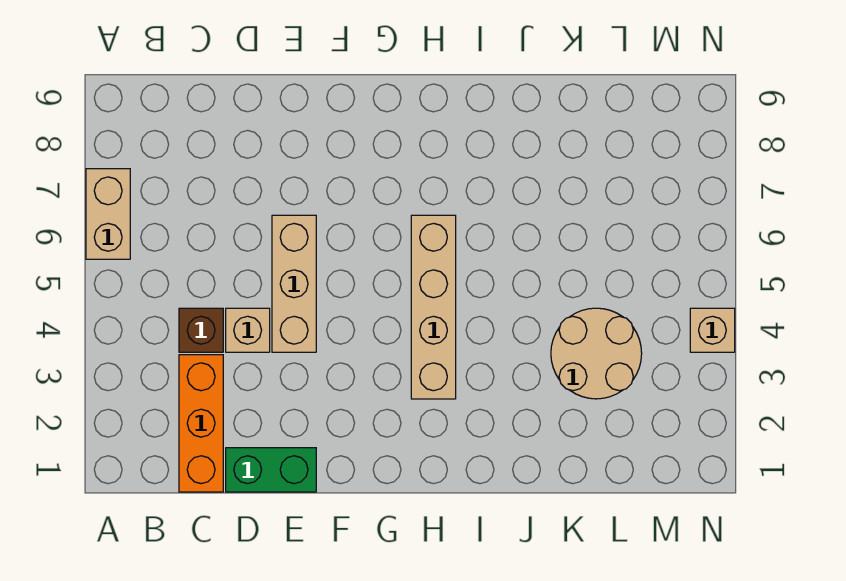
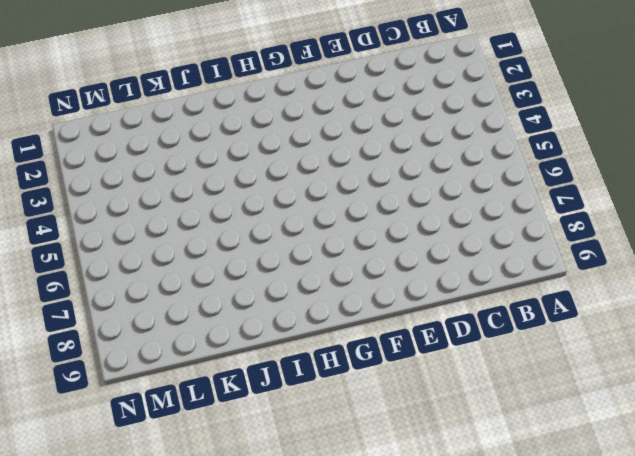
none -> tan brick A6:A7 level 1
none -> orange brick C1:C3 level 1

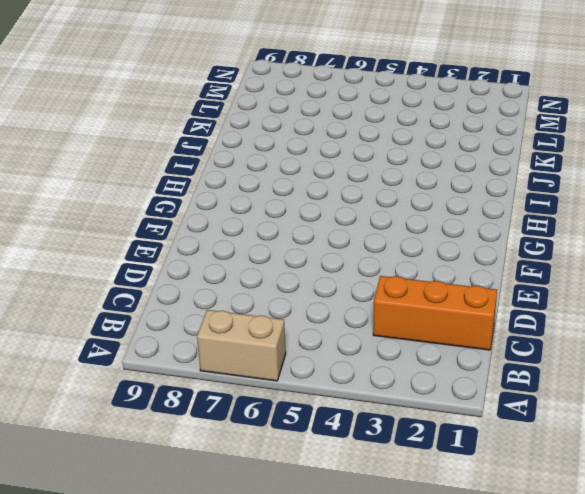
none -> brown brick C4 level 1
none -> green brick D1:E1 level 1

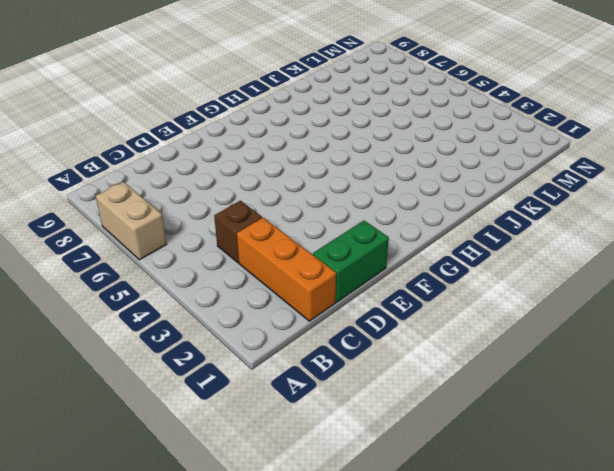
none -> tan brick D4 level 1
none -> tan brick E4:E6 level 1

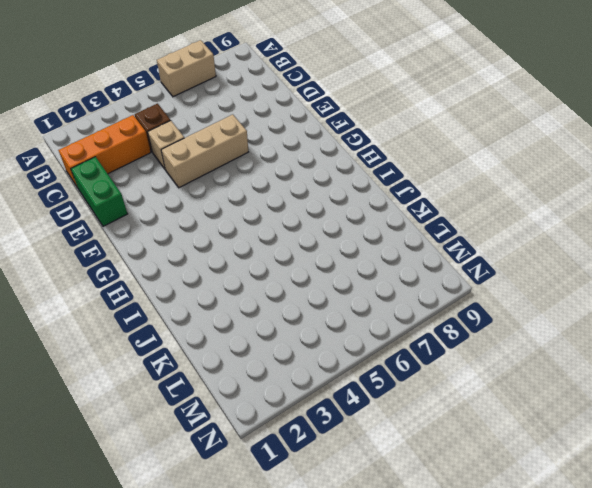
none -> tan brick H3:H6 level 1
none -> tan round brick K3:L4 level 1

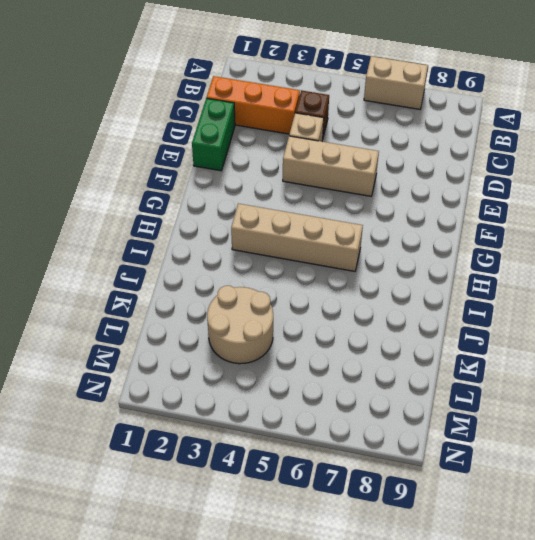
none -> tan brick N4 level 1

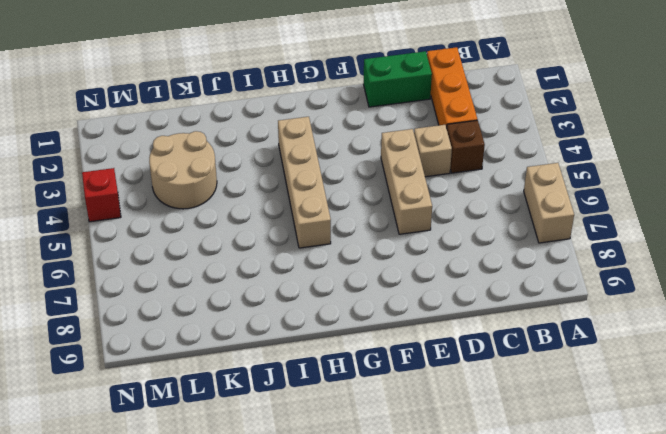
red brick N4 level 1 -> tan brick N4 level 1

